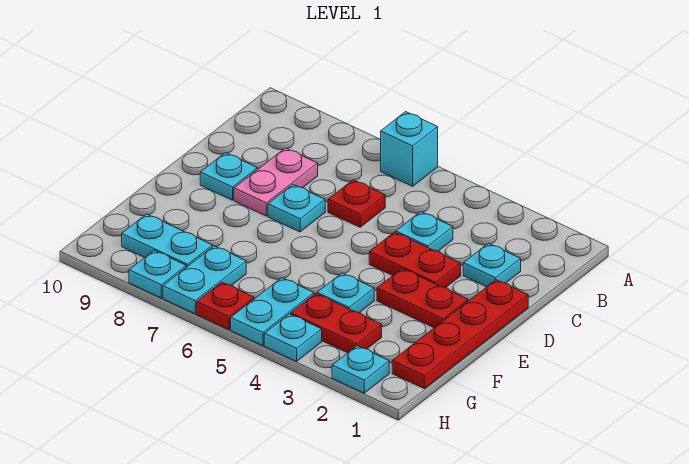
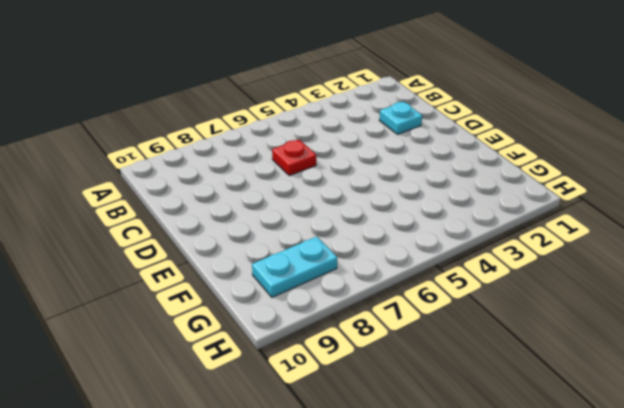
none -> cyan brick A6 level 1
none -> cyan plate C4 level 1
none -> pink plate C8:D8 level 1

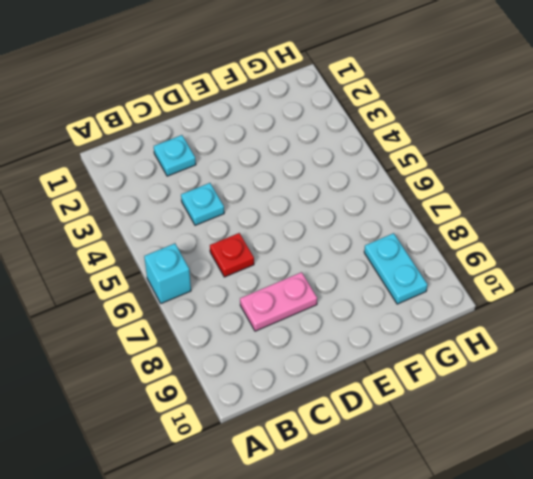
none -> red plate D1:G1 level 1
none -> red plate D3:D4 level 1
none -> cyan plate D7 level 1

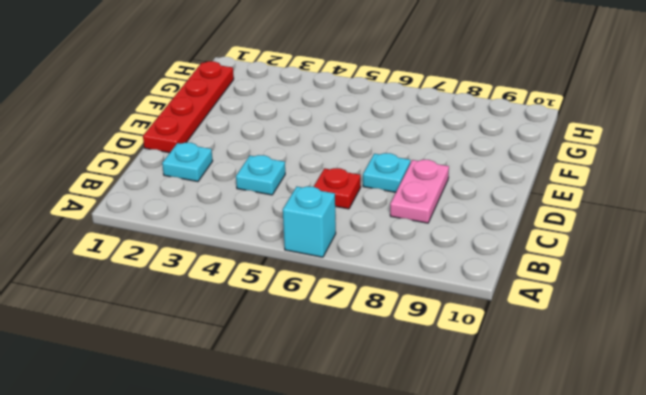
none -> red plate D3:D4 level 1
none -> cyan plate D9 level 1
none -> red plate E2:E3 level 1

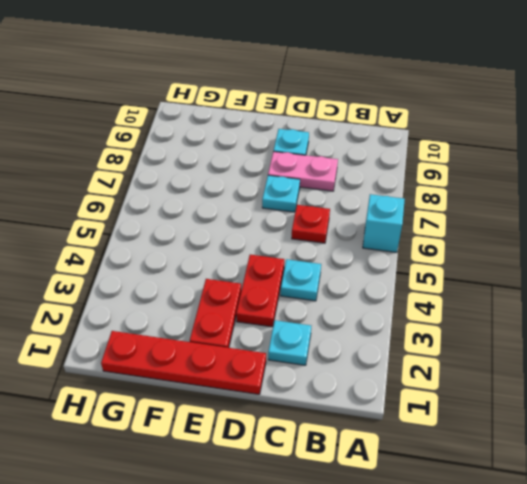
none -> cyan plate F4 level 1
none -> red plate G3:G4 level 1
none -> cyan plate G5:H5 level 1

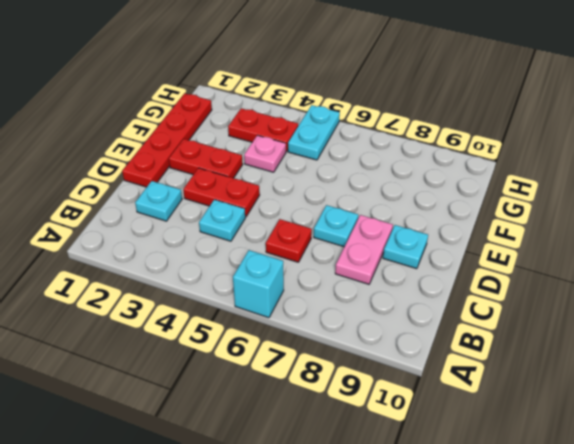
pink plate F4 level 1 -> cyan plate F4 level 1
none -> cyan plate G7:H7 level 1
none -> cyan plate G8:G9 level 1
none -> cyan plate H2 level 1

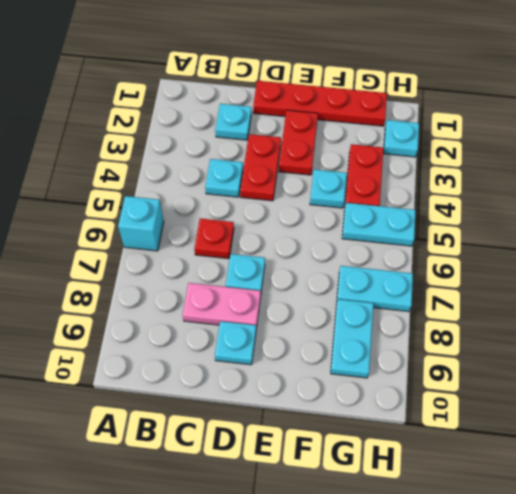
none -> cyan plate H4 level 1
none -> red plate H6 level 1
none -> cyan plate H8 level 1

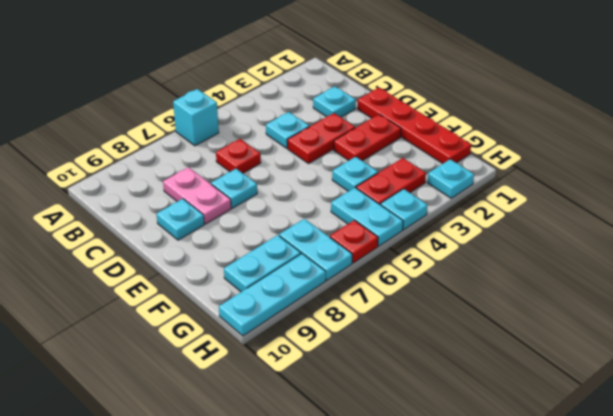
cyan plate H8:H10 level 1 -> cyan plate H8 level 1

